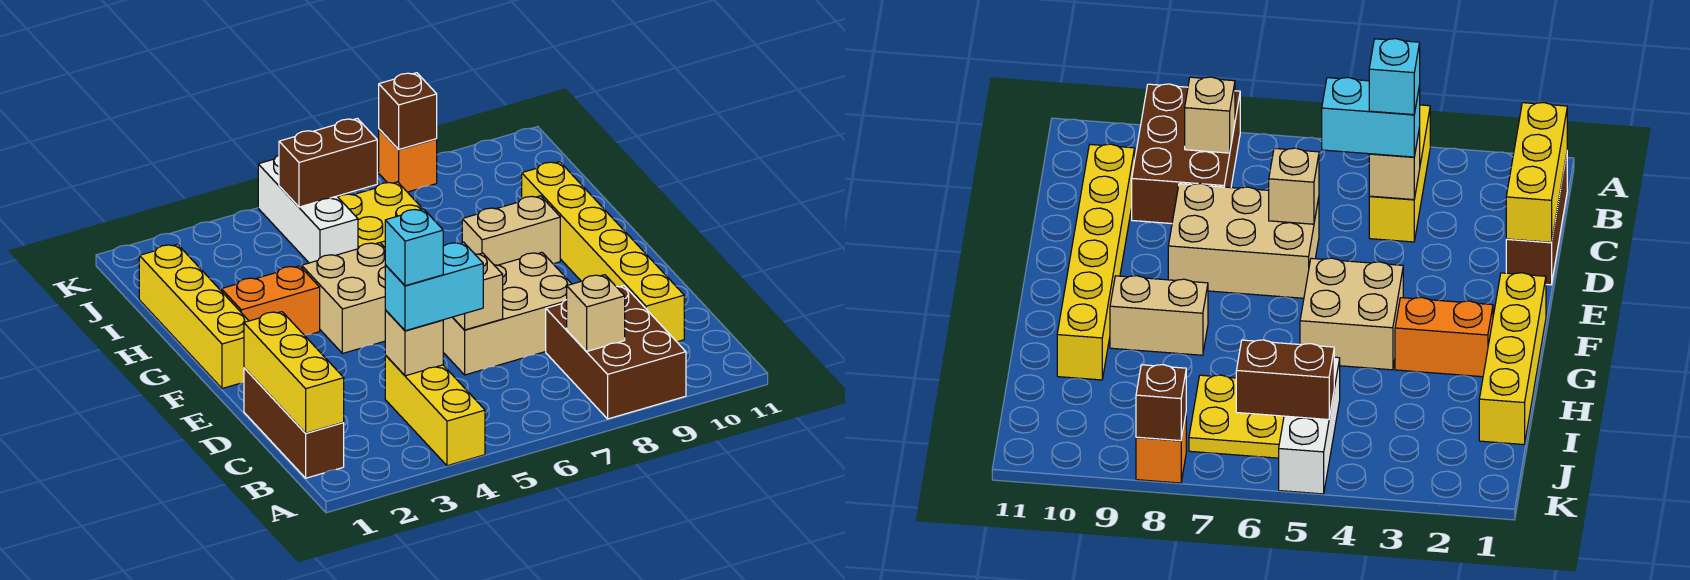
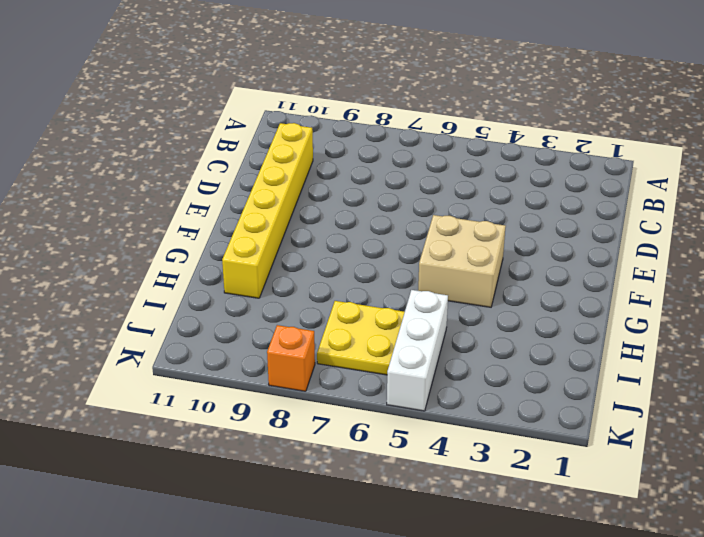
none -> yellow brick A4:C4 level 1
none -> brown brick A8:C9 level 1
none -> brown brick B1:D1 level 1

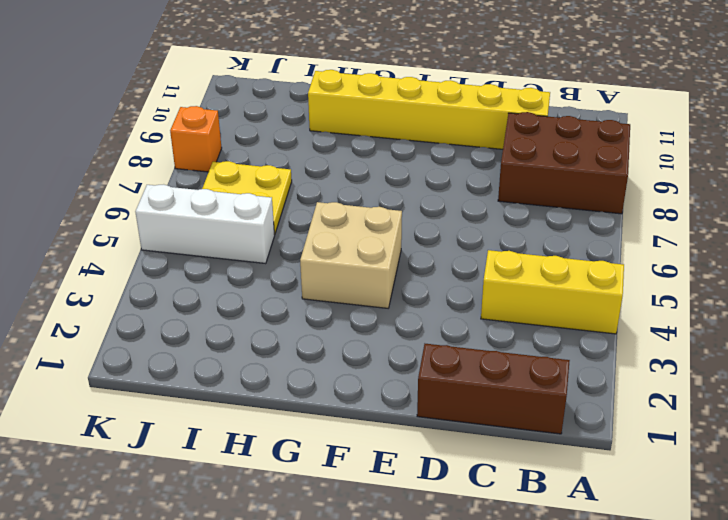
none -> tan brick D6:E8 level 1
none -> yellow brick F1:I1 level 1
none -> orange brick G2:G3 level 1

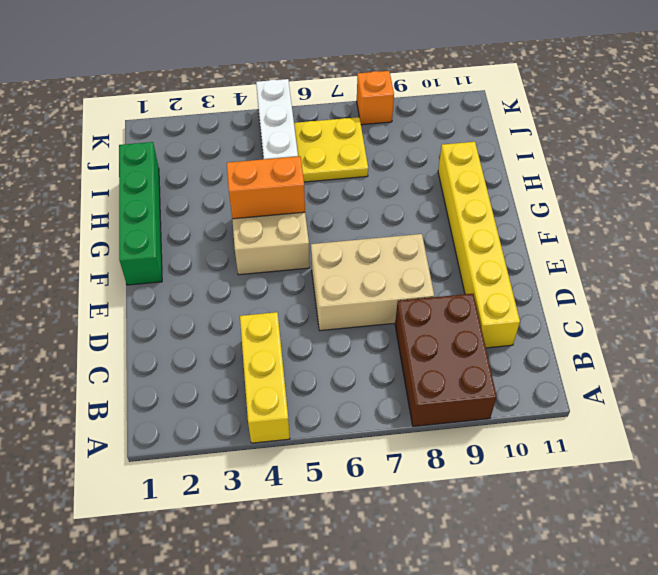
green brick F1:I1 level 1 -> yellow brick F1:I1 level 1
orange brick G4:G5 level 2 -> orange brick G2:G3 level 1
none -> brown brick B1:D1 level 1
none -> tan brick G8:G9 level 1
none -> yellow brick B1:D1 level 2

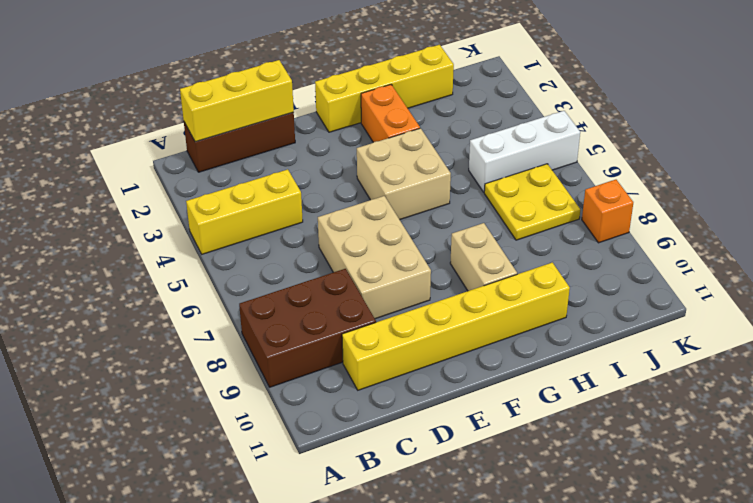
none -> tan brick B8 level 2
none -> tan brick C4 level 2
none -> tan brick D6 level 2

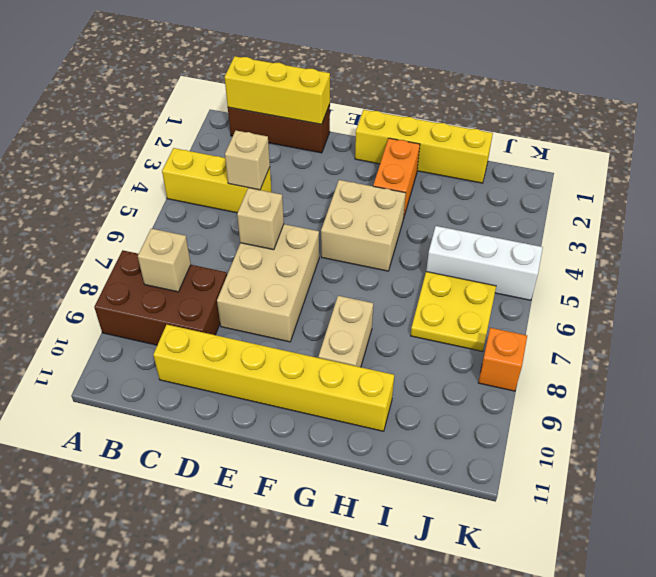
none -> brown brick J5:J6 level 2
none -> brown brick K8 level 2
none -> cyan brick C4:C5 level 3

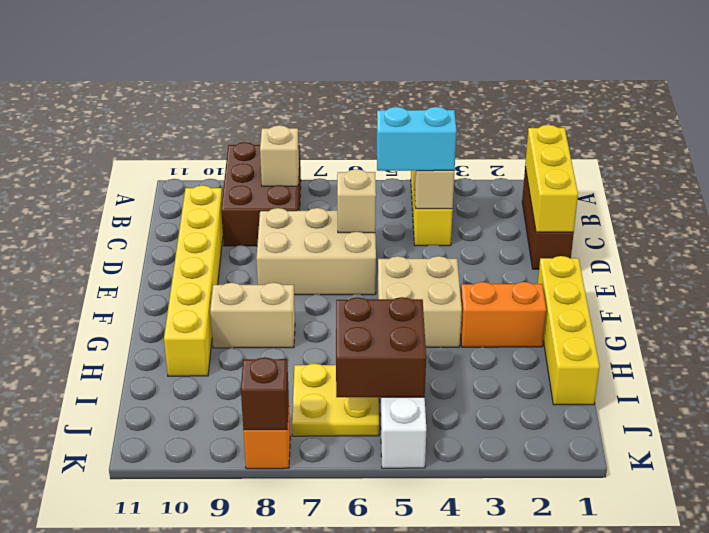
brown brick I5:J6 level 2 -> brown brick J5:J6 level 2
none -> cyan brick C4 level 4

